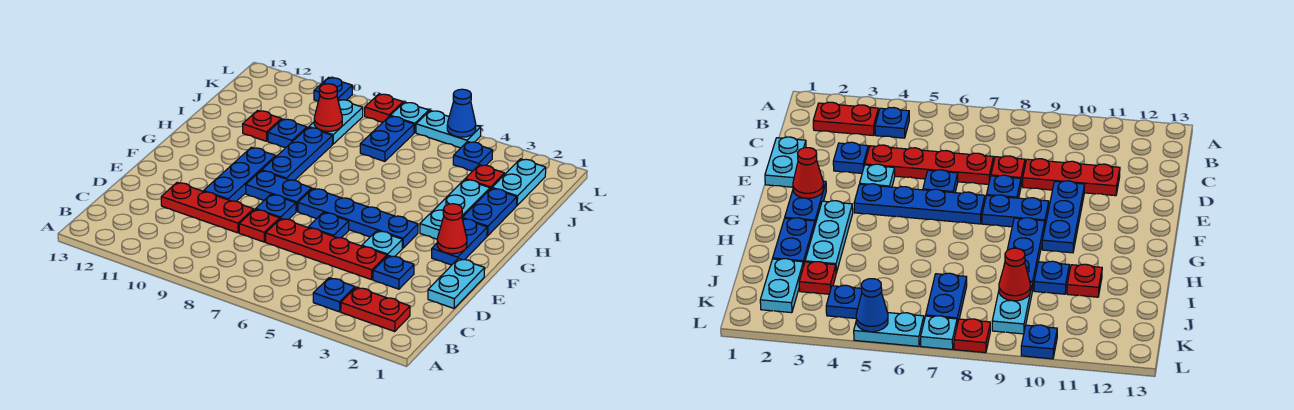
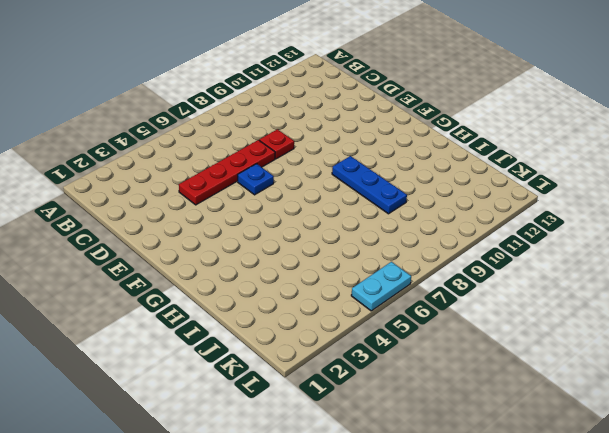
none -> red plate B2:B3 level 1
none -> blue plate B4 level 1
none -> cyan plate D1:E1 level 1
none -> blue plate D3 level 1

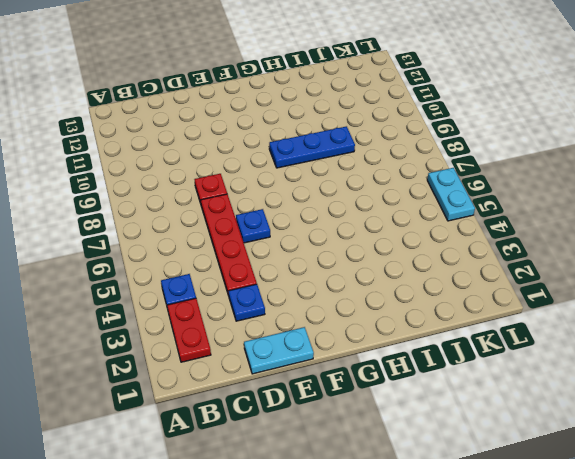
none -> red plate D9:D11 level 1
none -> cyan plate E4 level 1
none -> blue plate E8 level 1
none -> blue plate E10:G10 level 1

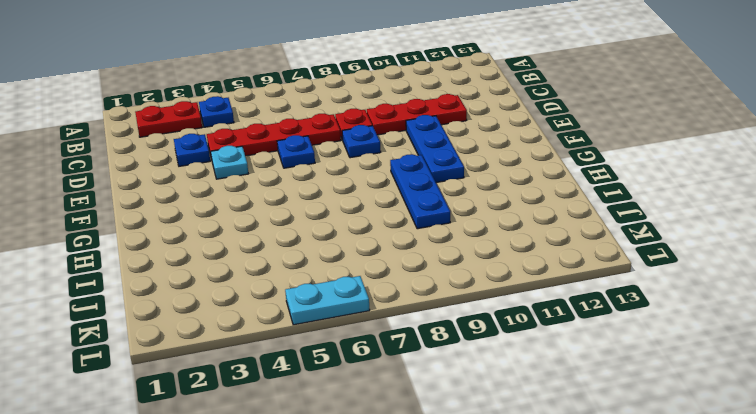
none -> cyan plate D1:E1 level 1
none -> blue plate F2:G2 level 1
none -> blue plate F4:F7 level 1
none -> blue plate F8:F9 level 1

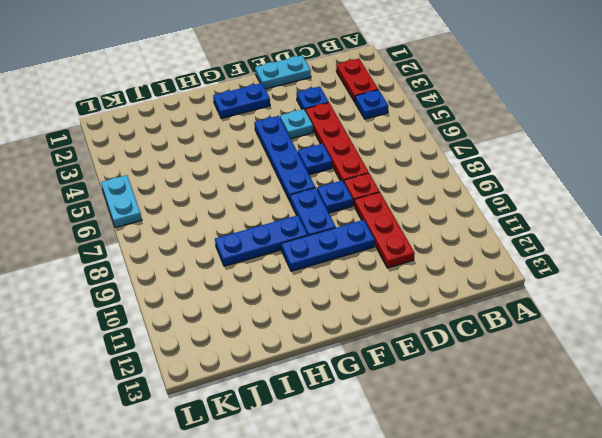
none -> cyan plate G3:I3 level 1
none -> blue plate H2:I2 level 1
none -> blue plate I10 level 1
none -> red plate I11 level 1

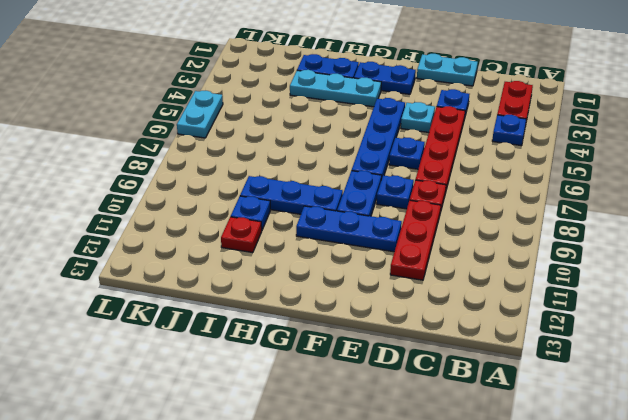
none -> cyan plate J2:K2 level 1
none -> red plate J3 level 1
none -> blue plate J7:K7 level 1
none -> cyan plate J9:K9 level 1

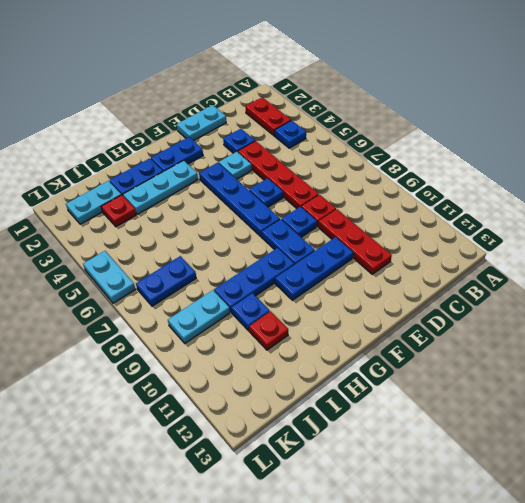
none -> blue plate K4 level 1
none -> cyan plate L7 level 1
none -> red plate L8 level 1
none -> blue plate L10 level 1

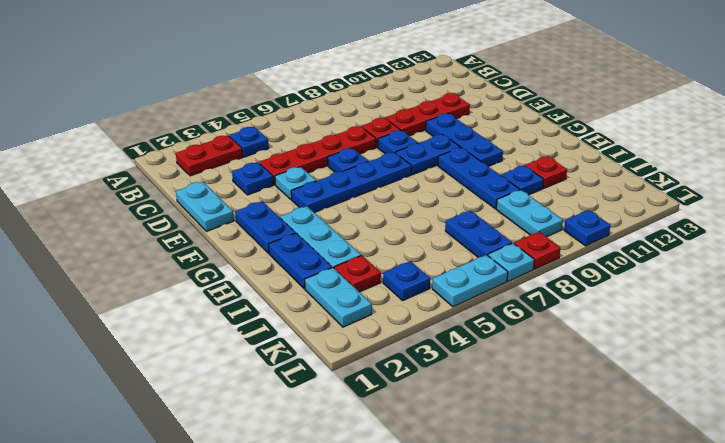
none -> red cone F2 level 2
none -> red cone J9 level 2
none -> blue cone L5 level 2

